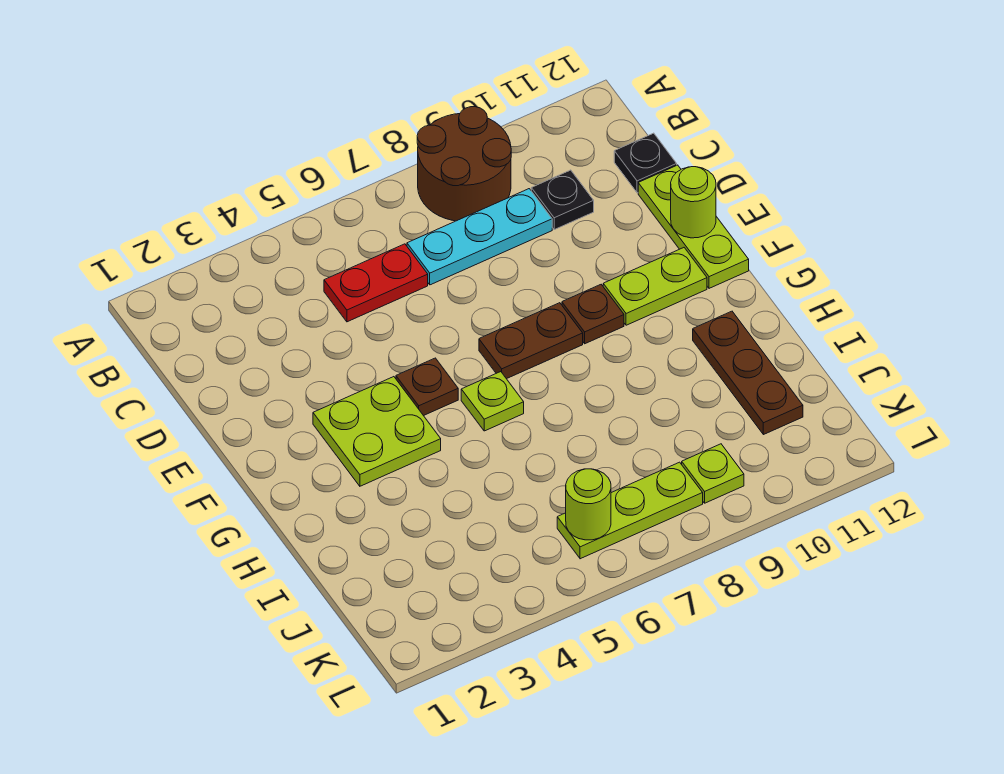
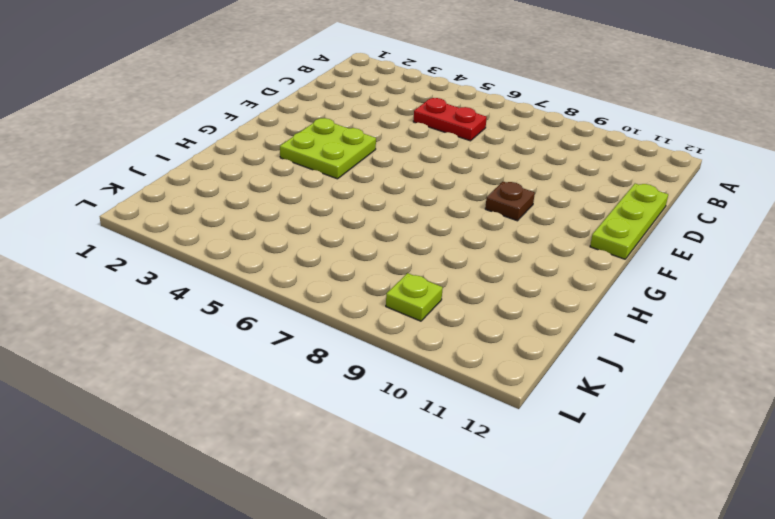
none -> brown round brick A8:B9 level 1
none -> cyan plate C7:C9 level 1
none -> black plate C10 level 1

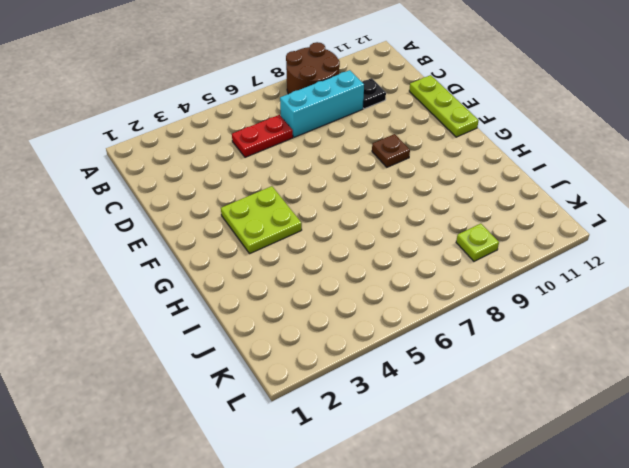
cyan brick C7:C9 level 1 -> cyan plate C7:C9 level 1
none -> black plate C12 level 1
none -> brown plate F5 level 1
none -> brown plate F7:F8 level 1

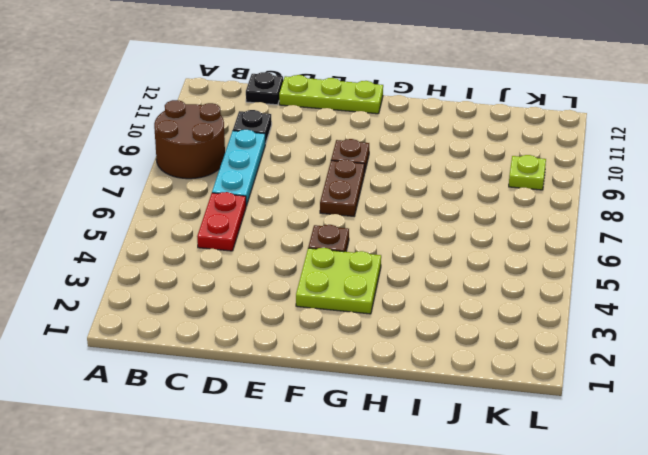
none -> lime plate F10:F11 level 1
none -> lime plate G6 level 1
none -> brown plate H11:J11 level 1

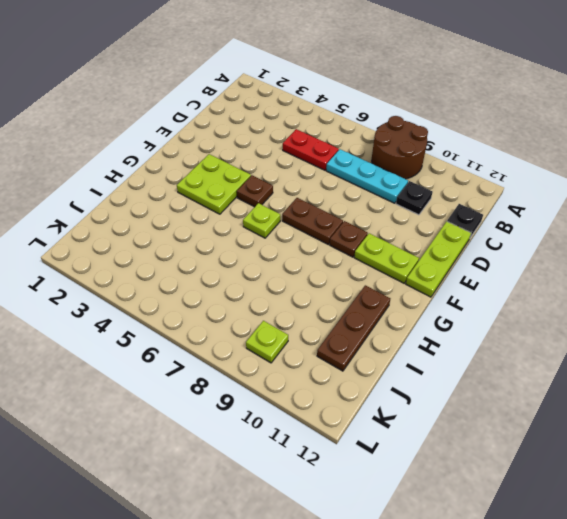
none -> lime plate K6:K8 level 1
none -> lime round brick E12 level 2
none -> lime round brick K6 level 2

